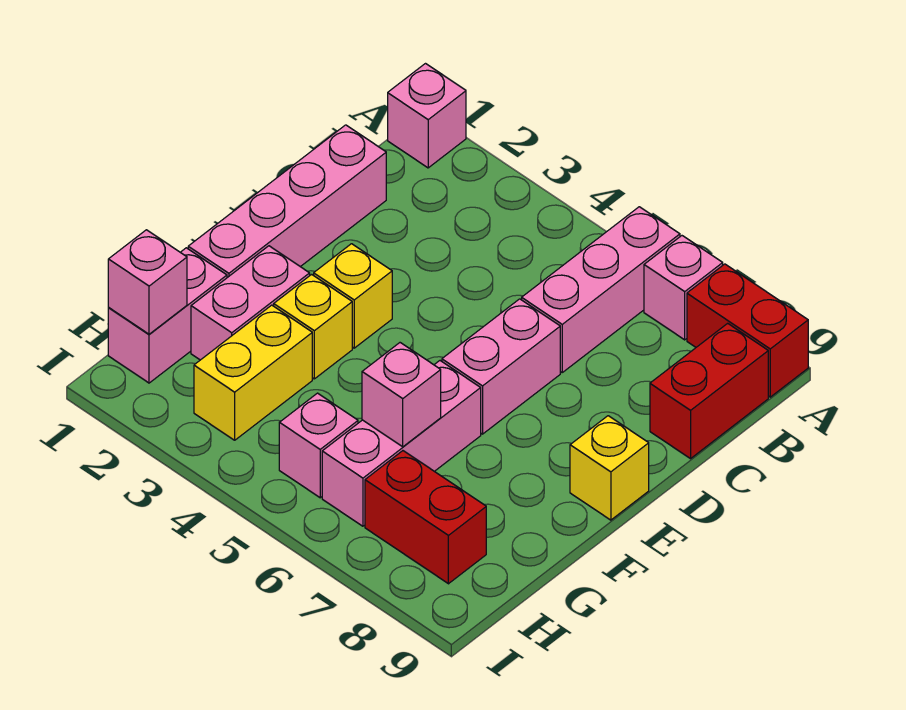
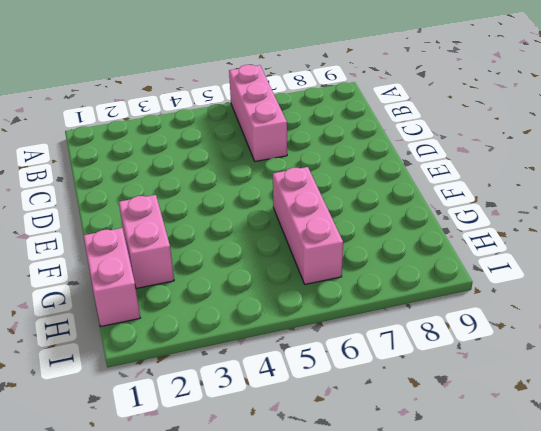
none -> pink brick A1 level 1
none -> pink brick A7 level 1
none -> red brick A8:A9 level 1

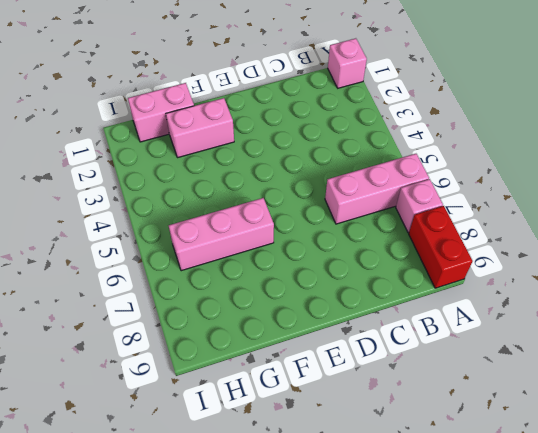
none -> red brick B9:C9 level 1
none -> pink brick C1:F1 level 1
none -> pink brick D6:E6 level 1

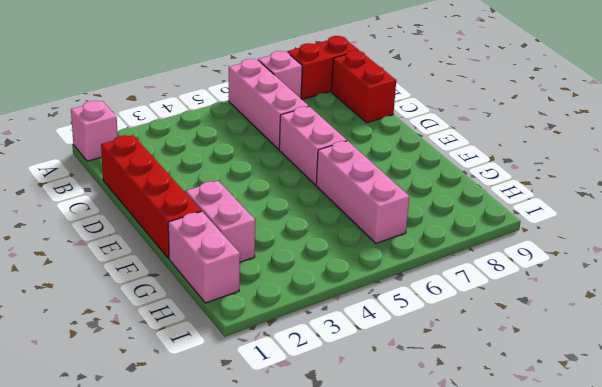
red brick C1:F1 level 1 -> pink brick C1:F1 level 1
none -> yellow brick E3 level 1
none -> yellow brick E9 level 1
none -> yellow brick F3 level 1

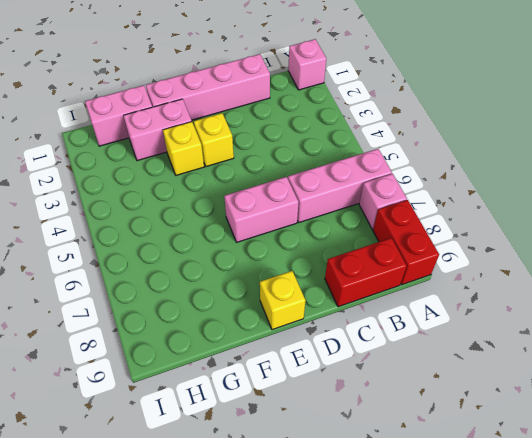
none -> pink brick F6:H6 level 1
none -> yellow brick G3:H3 level 1
none -> pink brick H5 level 1

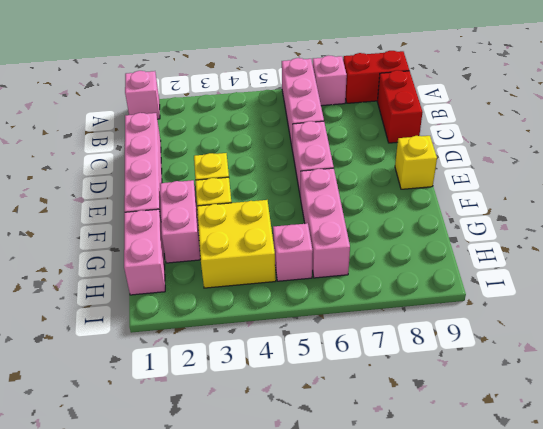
yellow brick G3:H4 level 1 -> yellow brick G3:H3 level 1
none -> red brick H7:H8 level 1
none -> pink brick G6 level 2
none -> pink brick H1 level 2

